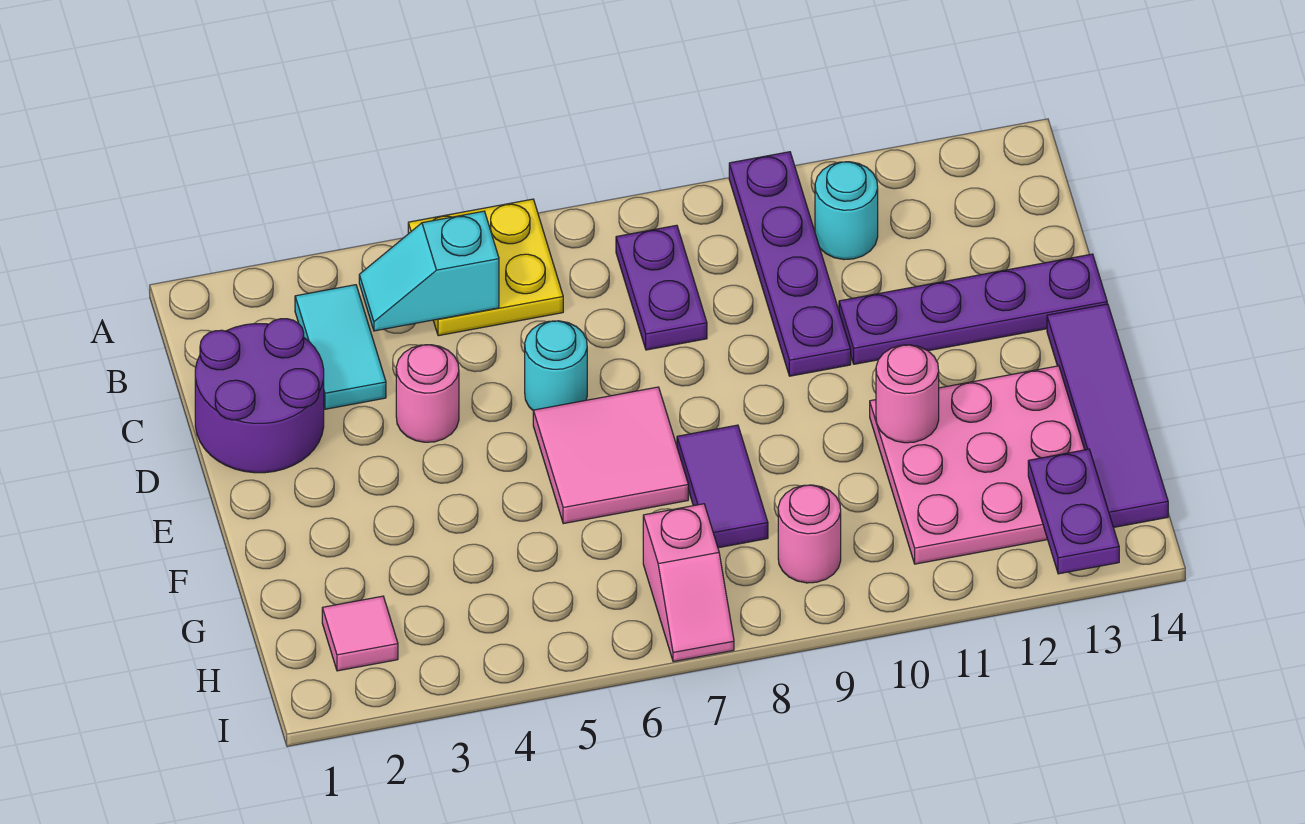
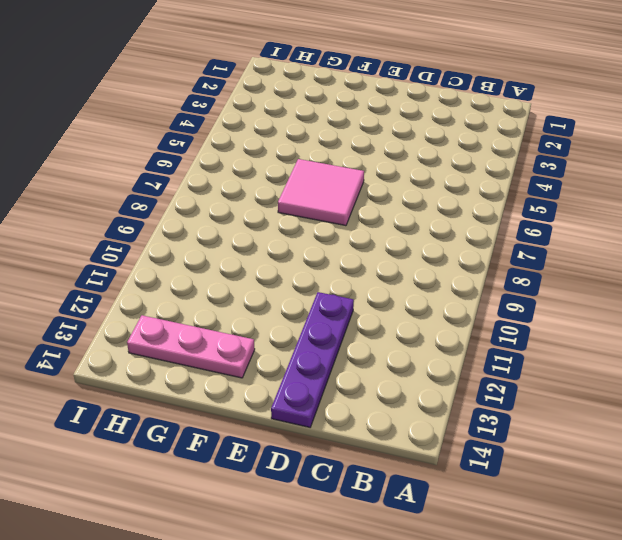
pink plate F13:H13 level 1 -> pink plate F11:H13 level 1
none -> yellow plate A5:B6 level 1
none -> purple plate A10:D10 level 1
none -> cyan tile B3:C3 level 1

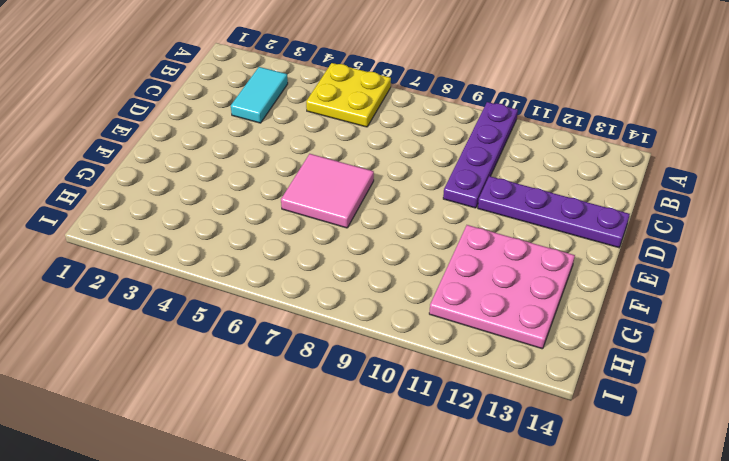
none -> purple plate B8:C8 level 1
none -> cyan round brick B11 level 1
none -> purple round brick C1:D2 level 1

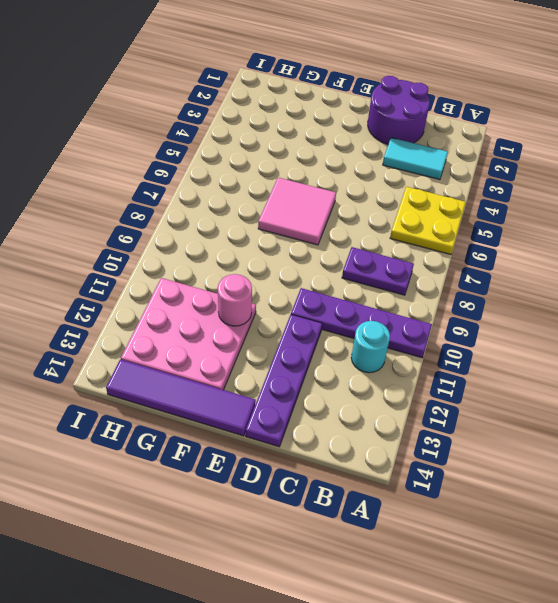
none -> pink round brick D4 level 1
none -> cyan round brick D6 level 1
none -> purple tile F8:G8 level 1

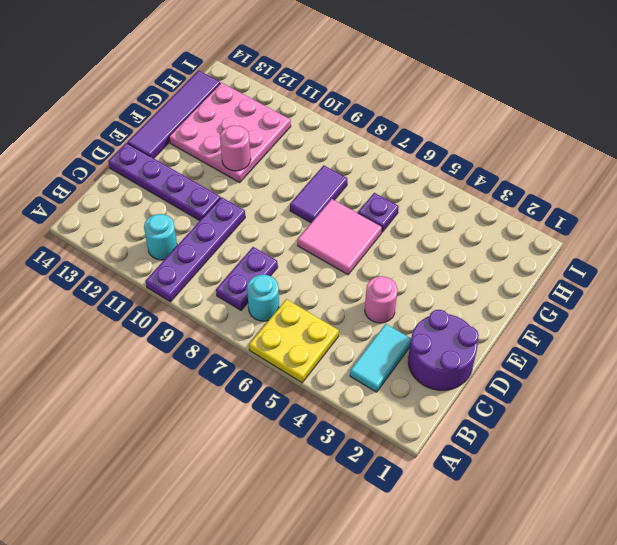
cyan round brick B7 level 1 -> cyan round brick D6 level 1
purple plate G6 level 1 -> none
none -> pink tile H2 level 1
none -> pink slope H7:I7 level 1 top H
none -> pink round brick H9 level 1

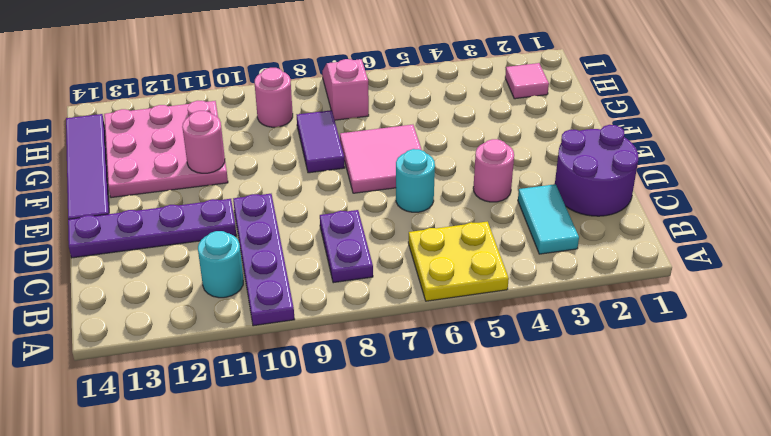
none -> cyan slope B4:B5 level 2 top 5
none -> purple plate H13:I13 level 2

